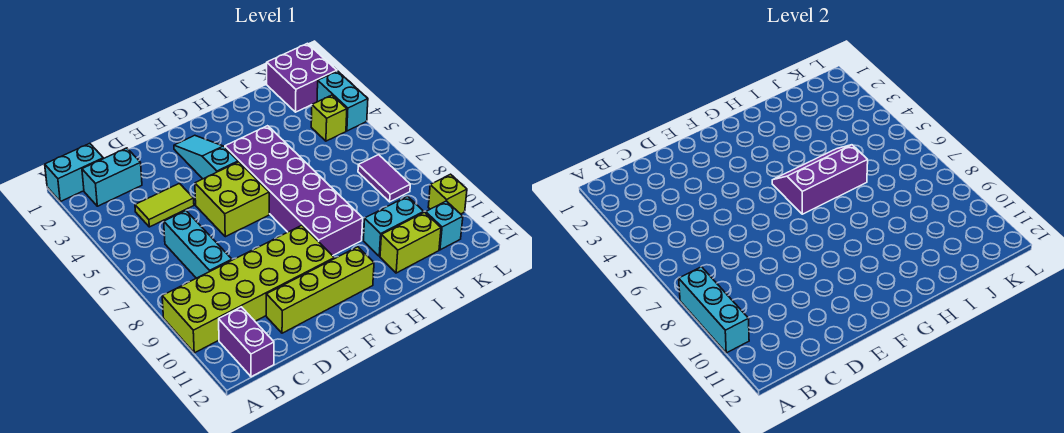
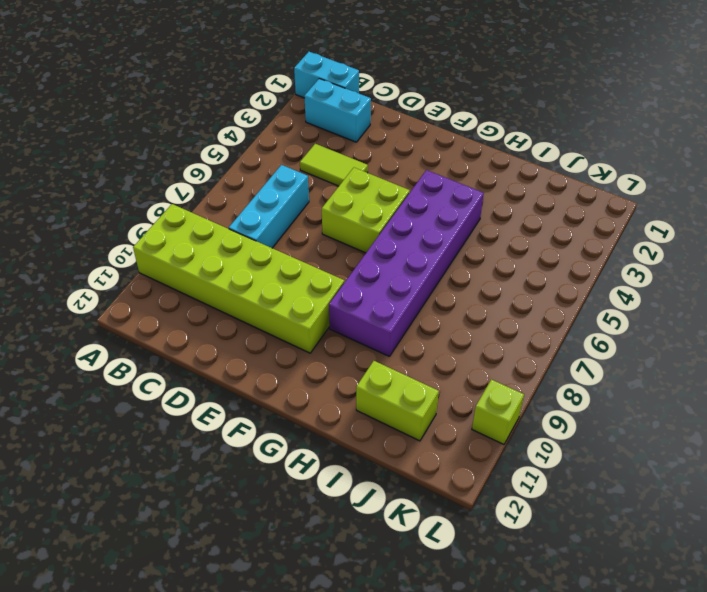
none -> purple brick B11:B12 level 1
none -> lime brick D11:G11 level 1
none -> cyan slope F2:F4 level 1 top 4

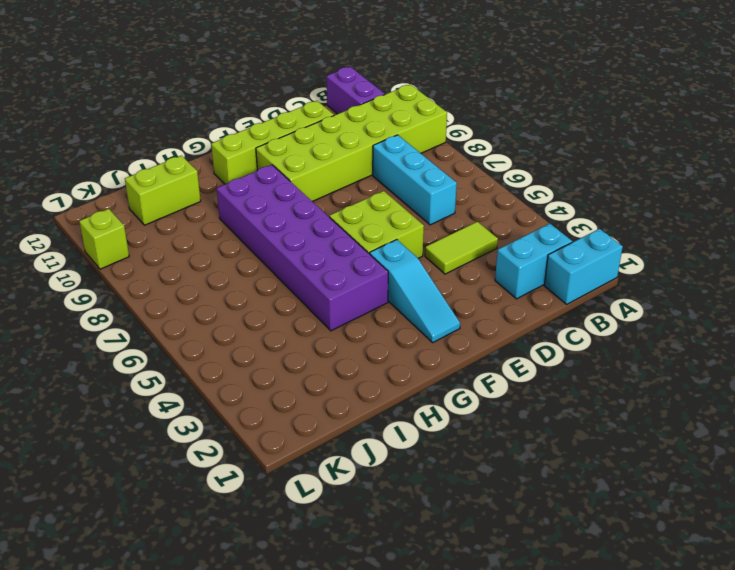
none -> cyan brick I10:J10 level 1
none -> purple brick K1:L2 level 1
none -> lime brick K4 level 1

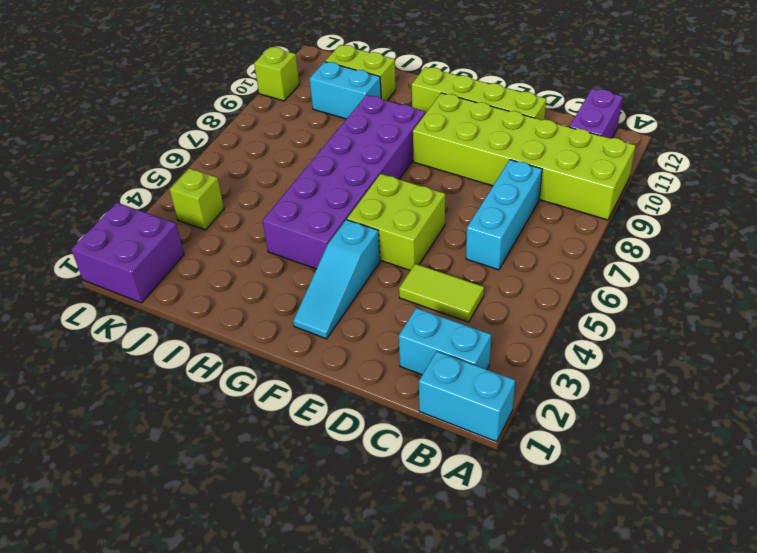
none -> purple tile K7:K8 level 1
none -> cyan brick K11 level 1
none -> cyan brick L3:L4 level 1

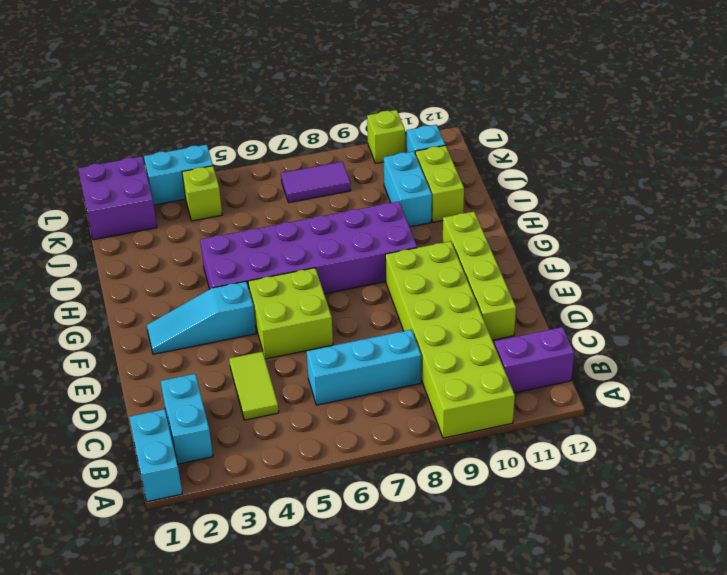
none -> cyan brick A8:A10 level 2
none -> purple slope G5:I6 level 2 top 6

